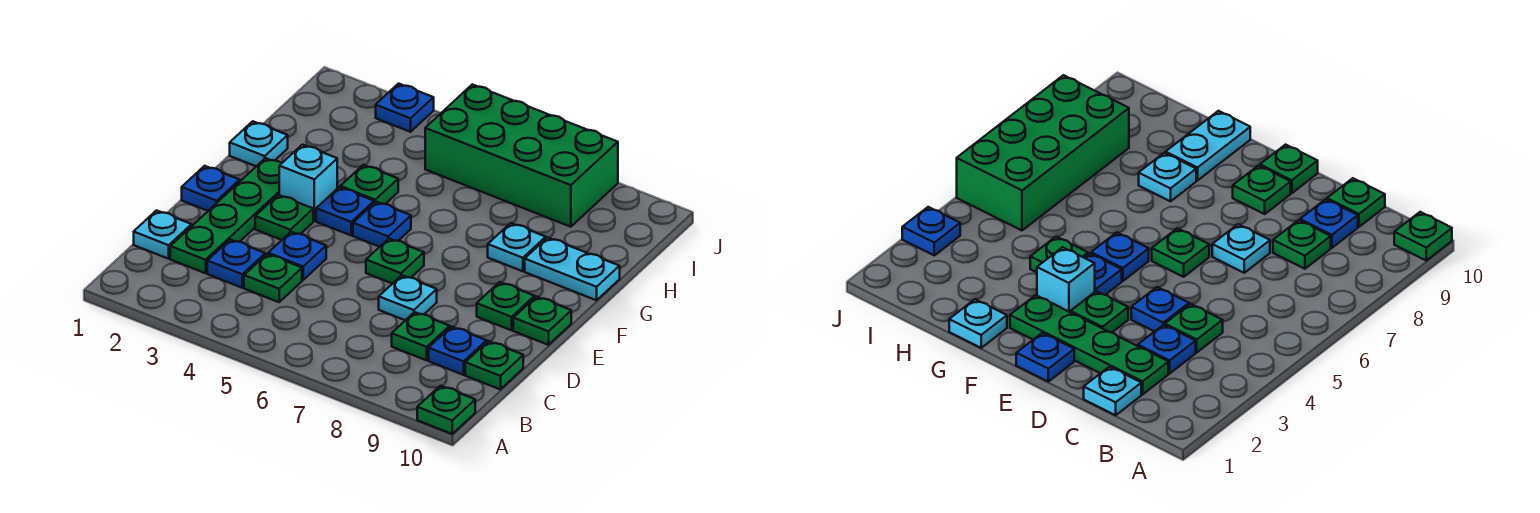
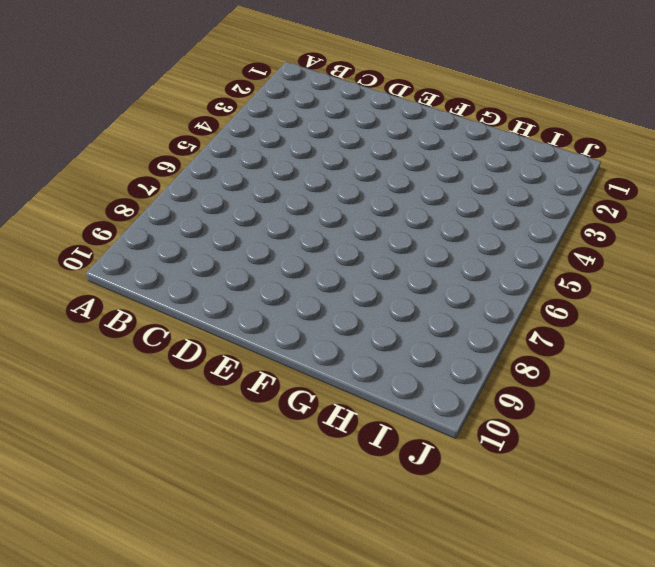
none -> green plate A10 level 1
none -> cyan plate C1 level 1
none -> green plate C2:F2 level 1

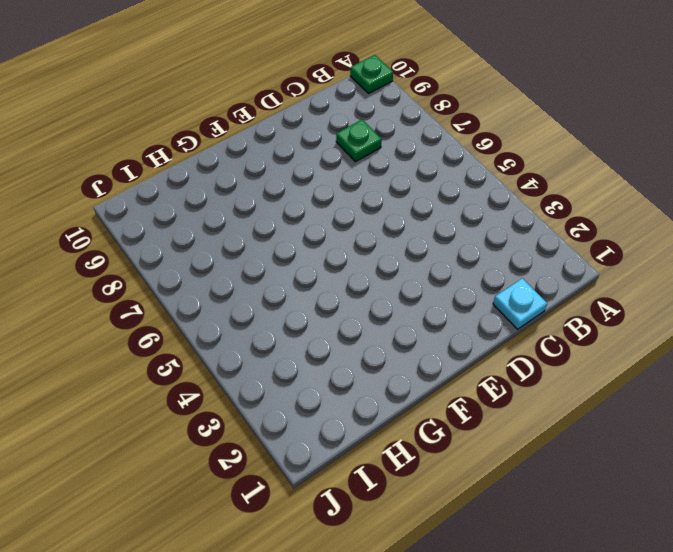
none -> green plate C2:F2 level 1
none -> blue plate C3 level 1
none -> green plate C4 level 1

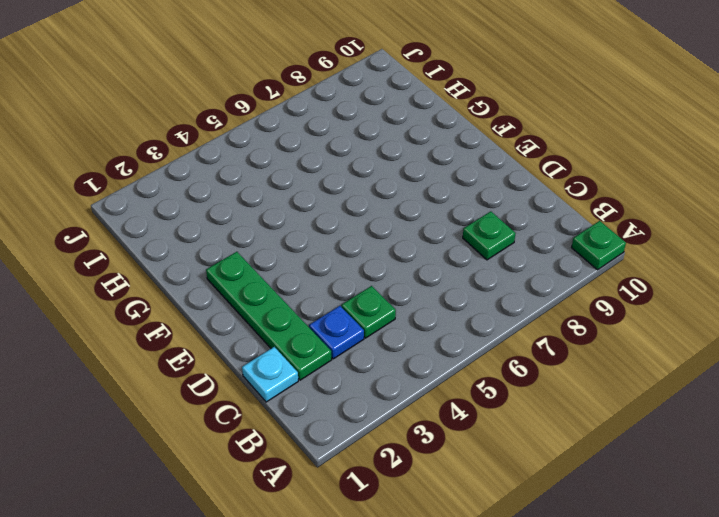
none -> blue plate C9 level 1
none -> green plate C10 level 1
none -> blue plate D4 level 1

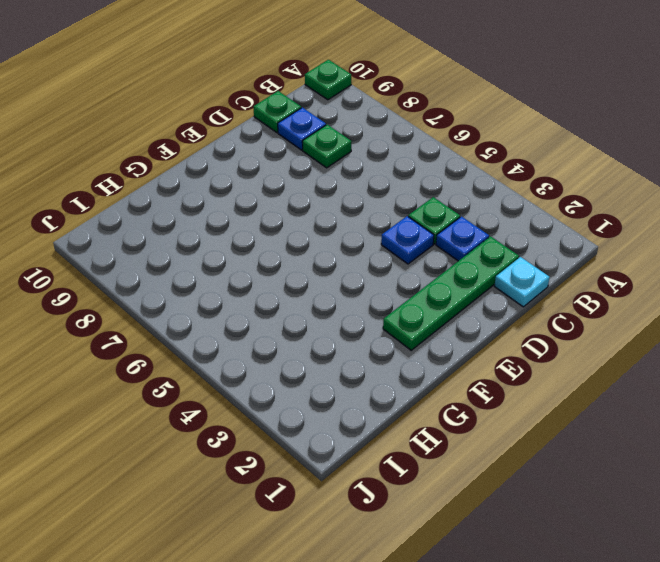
none -> cyan plate D7 level 1
none -> blue plate E1 level 1
none -> green plate E3 level 1

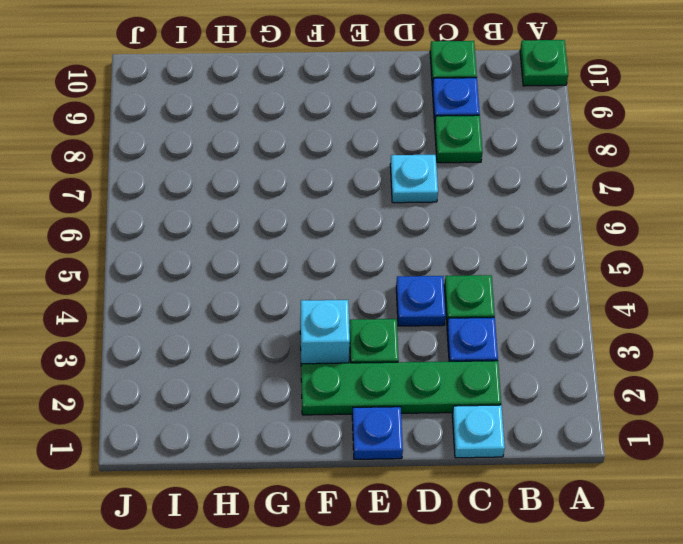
none -> green plate E6 level 1
none -> green plate E9 level 1
none -> green plate E10 level 1

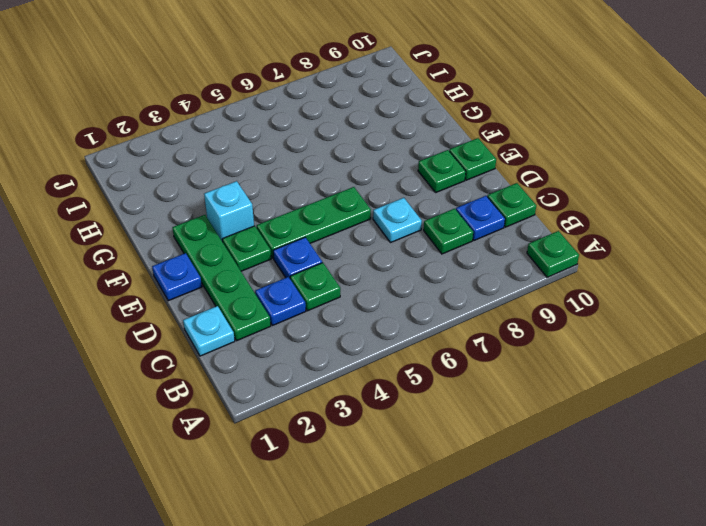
green plate E4:E6 level 1 -> green plate E6 level 1
none -> blue plate F4 level 1
none -> blue plate F5 level 1
none -> cyan plate G1 level 1

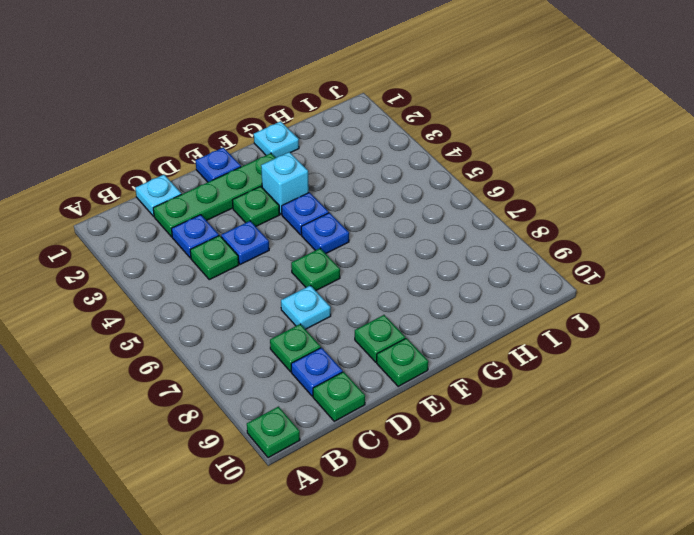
none -> green plate G4 level 1
none -> cyan plate G8 level 1
none -> cyan plate G9:G10 level 1

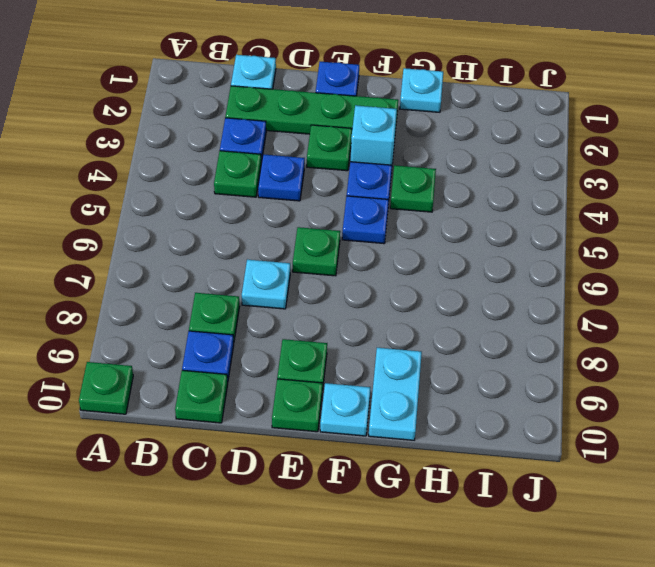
cyan plate F10 level 1 -> cyan plate G8 level 1
none -> green brick I5:J8 level 1
none -> blue plate J3 level 1

